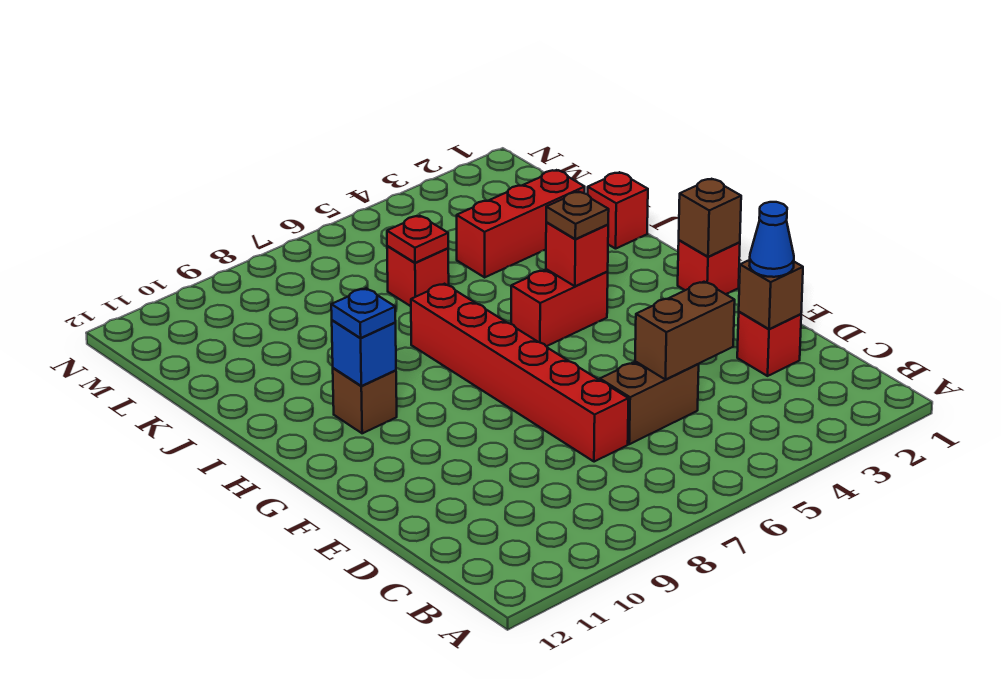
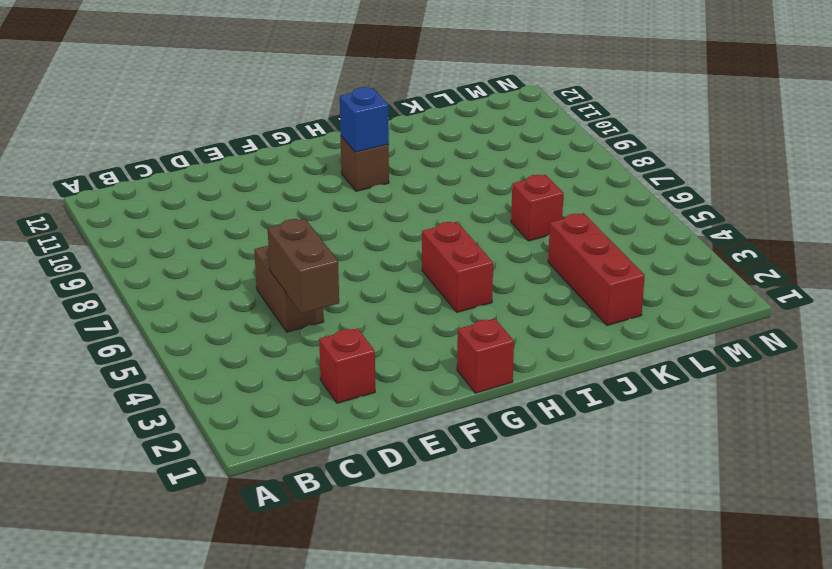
none -> red brick D7:I7 level 1
none -> red brick J1 level 1
none -> brown brick D2 level 2

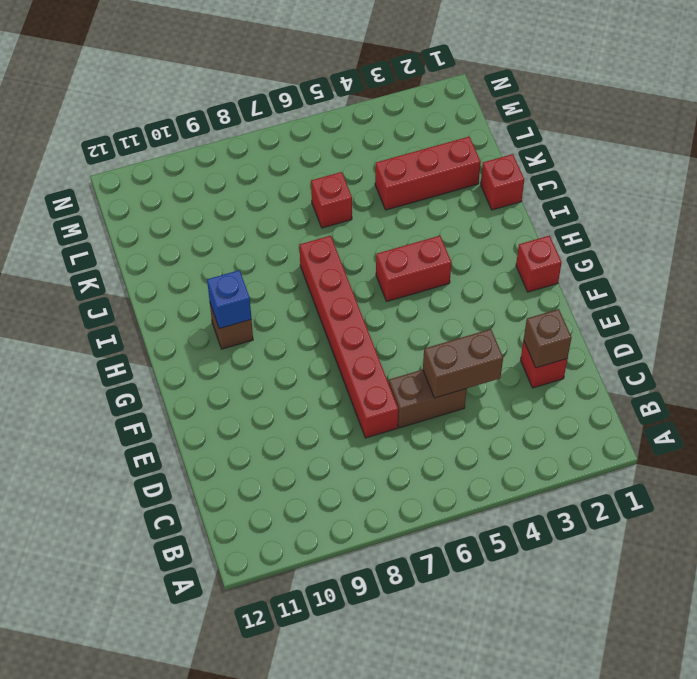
none -> brown brick G1 level 2
none -> red brick H4 level 2
none -> red plate K6 level 2

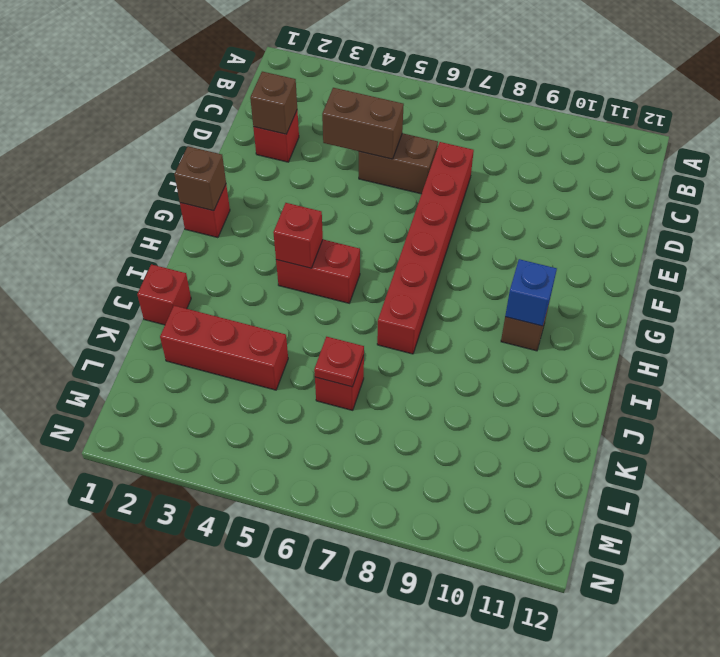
none -> blue cone D2 level 3
none -> brown plate H4 level 3
none -> blue plate H10 level 3

